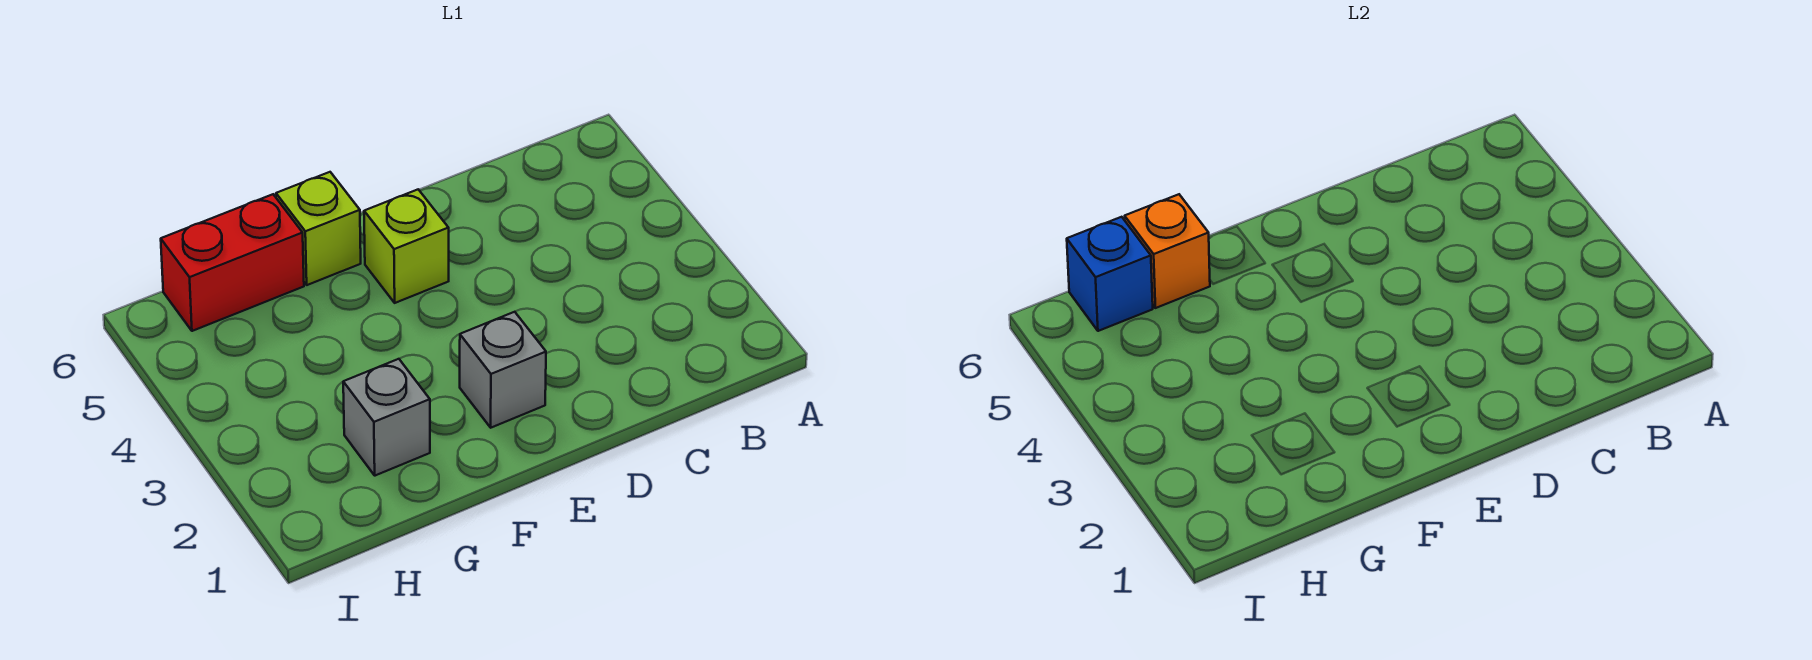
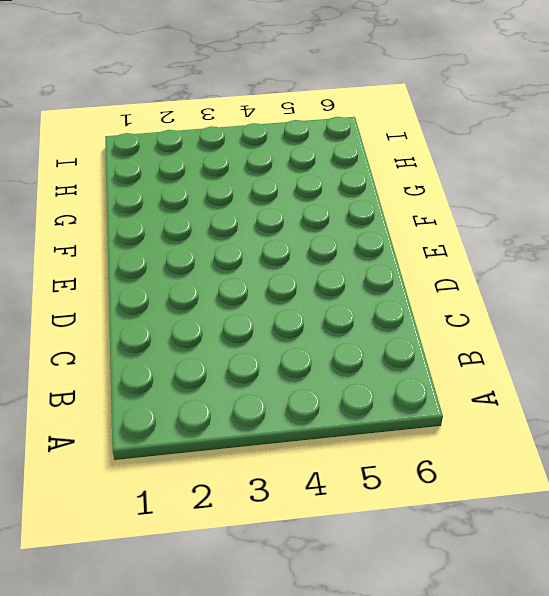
none -> grey brick E2 level 1
none -> lime brick E5 level 1

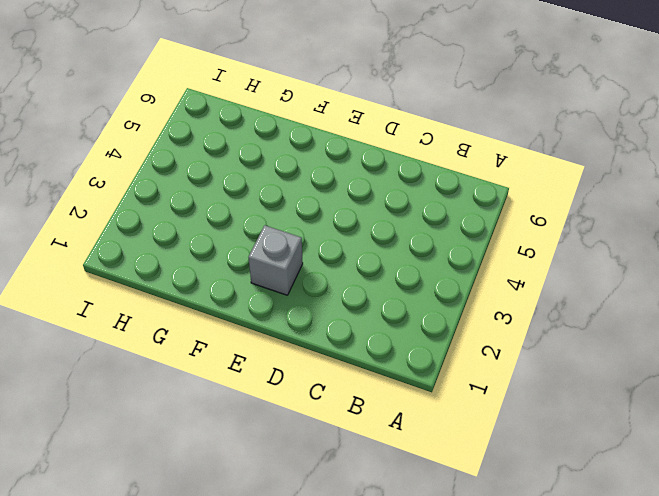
none -> lime brick E5 level 1
none -> lime brick F6 level 1

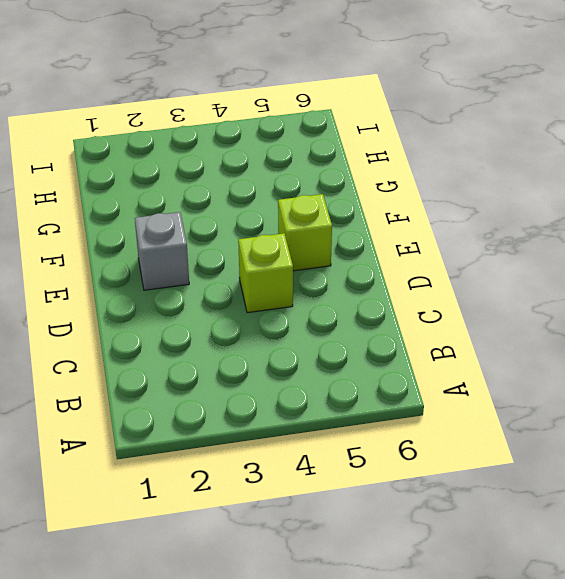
lime brick D4 level 1 -> lime brick F6 level 1
none -> grey brick G2 level 1
none -> red brick G6:H6 level 1

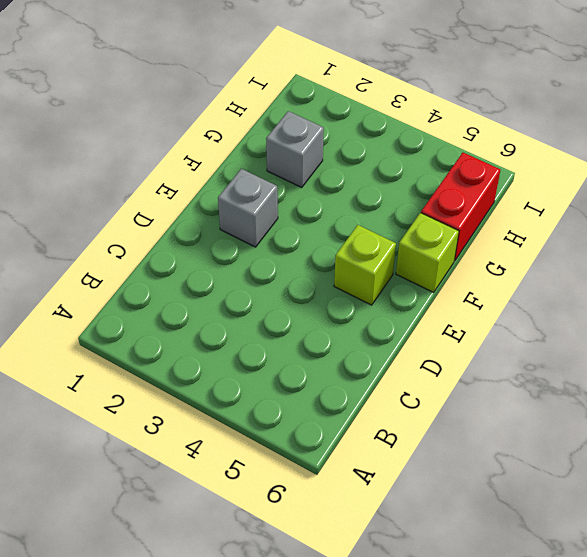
none -> orange brick G6 level 2
none -> blue brick H6 level 2

